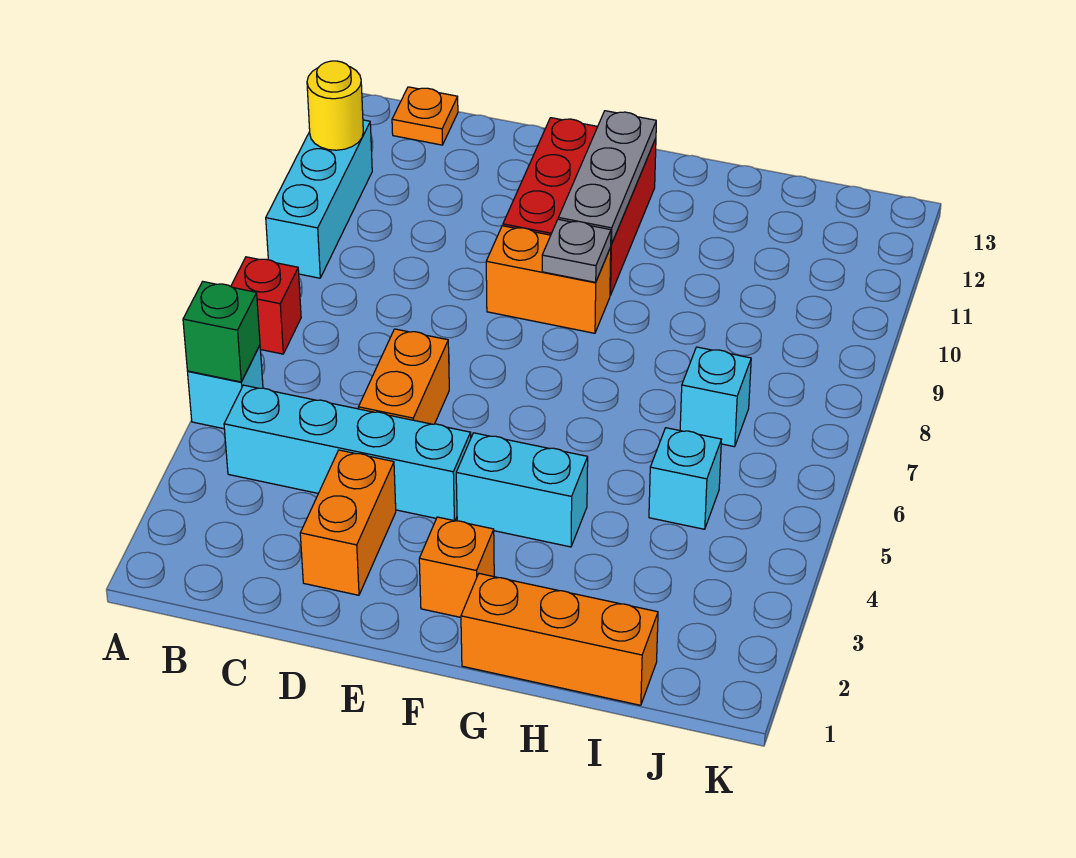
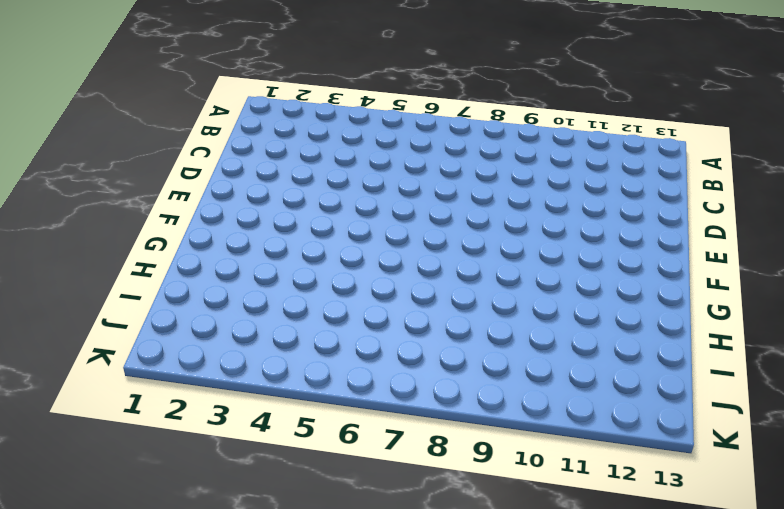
none -> cyan brick A5 level 1
none -> red brick A7 level 1
none -> cyan brick A9:A11 level 1

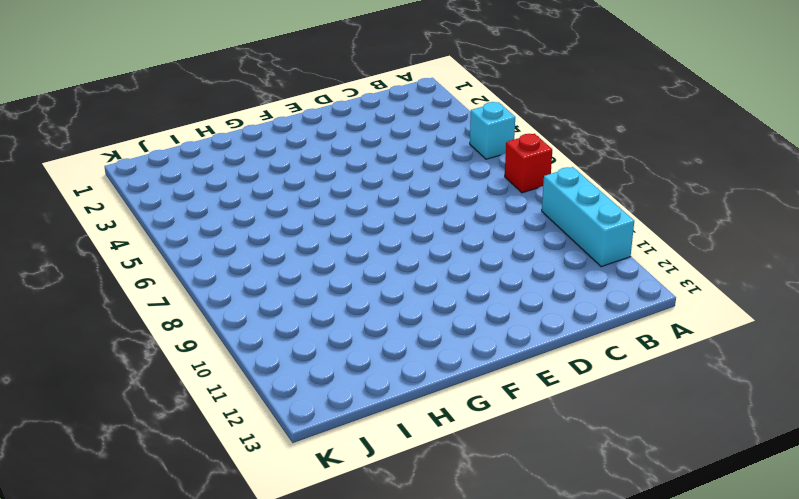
none -> cyan brick B4:E4 level 1
none -> orange plate B13 level 1
none -> orange brick D2:D3 level 1

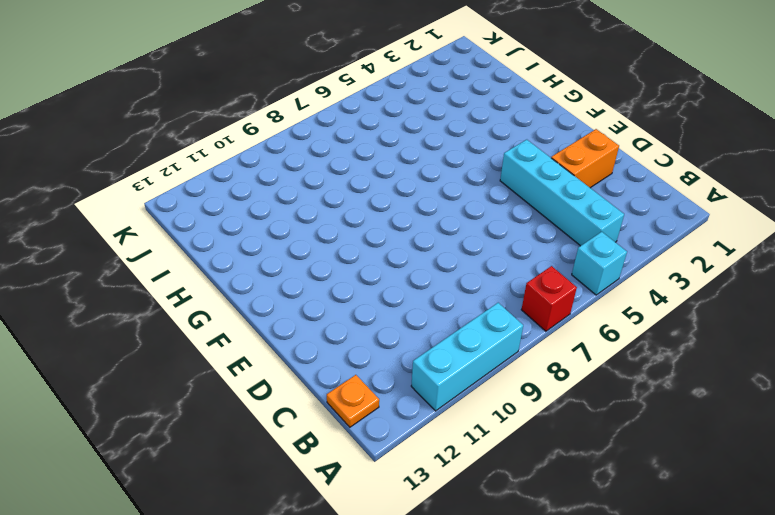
none -> orange brick D5:D6 level 1
none -> orange brick E9:F9 level 1
none -> red brick E10:F12 level 1

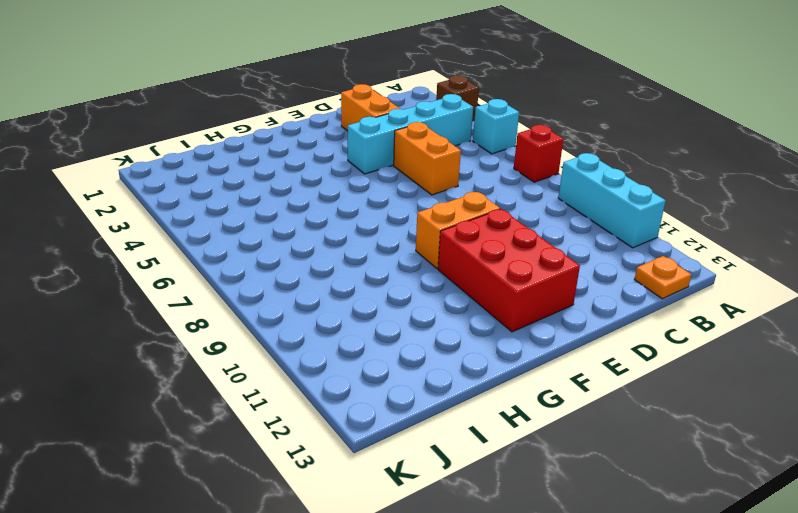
brown brick A3 level 1 -> none
none -> orange brick F2 level 1
none -> cyan brick F4:G4 level 1
none -> orange brick G1:I1 level 1

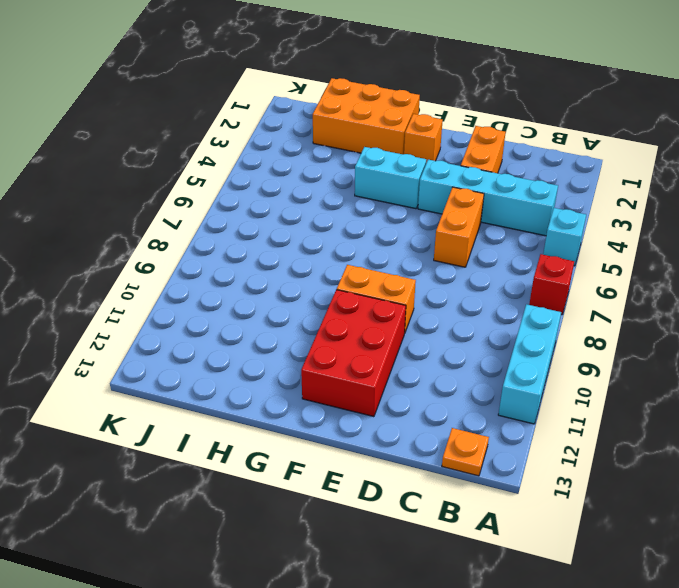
orange brick G1:I2 level 1 -> orange brick G1:I1 level 1
none -> cyan brick I5 level 1
none -> cyan brick I7 level 1
none -> green brick A5 level 2

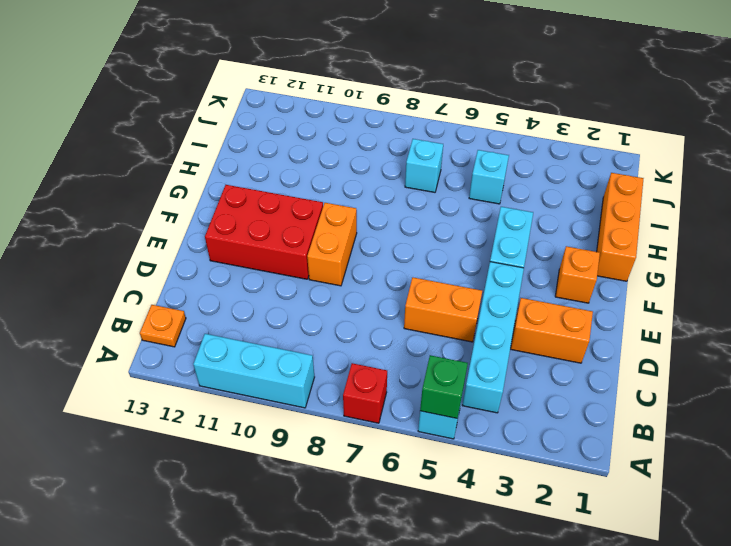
none -> yellow round brick A11 level 2
none -> grey plate F9 level 2
none -> grey plate F10:F12 level 2

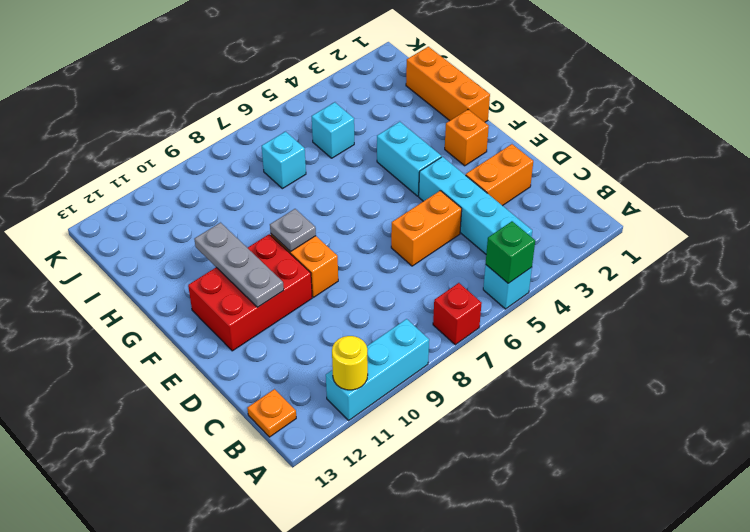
grey plate E11:G11 level 2 -> grey plate F10:F12 level 2

